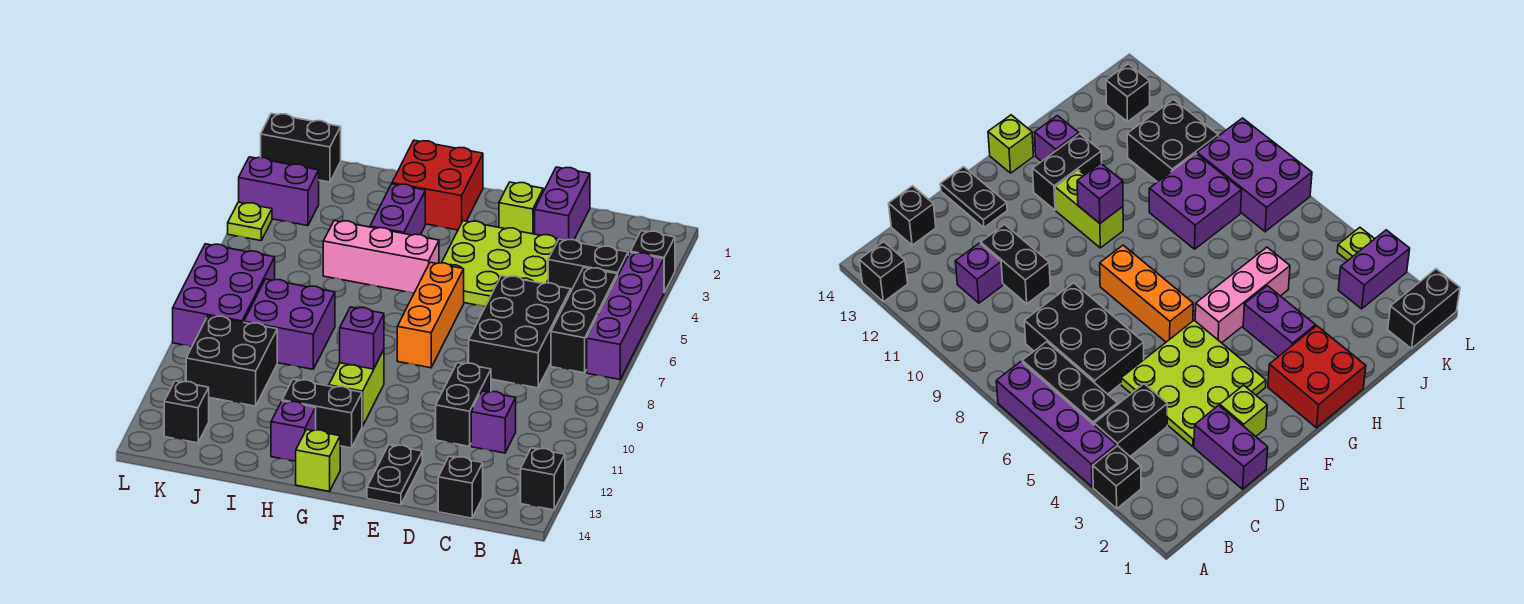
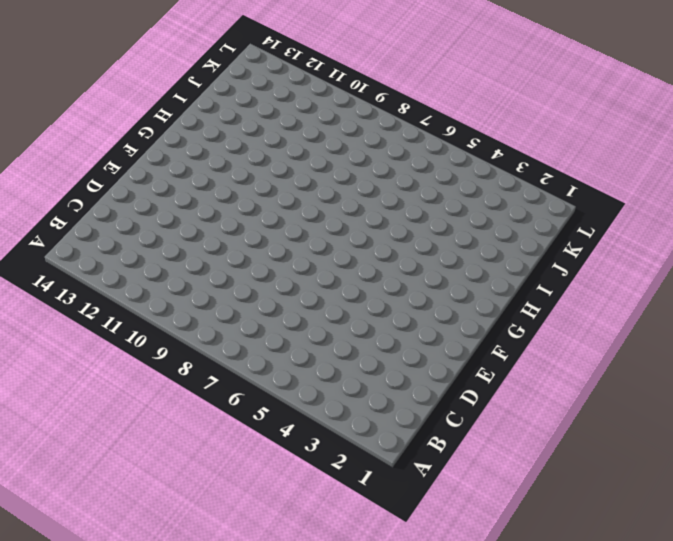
none -> black brick A3 level 1
none -> purple brick A4:A7 level 1
none -> black brick A13 level 1

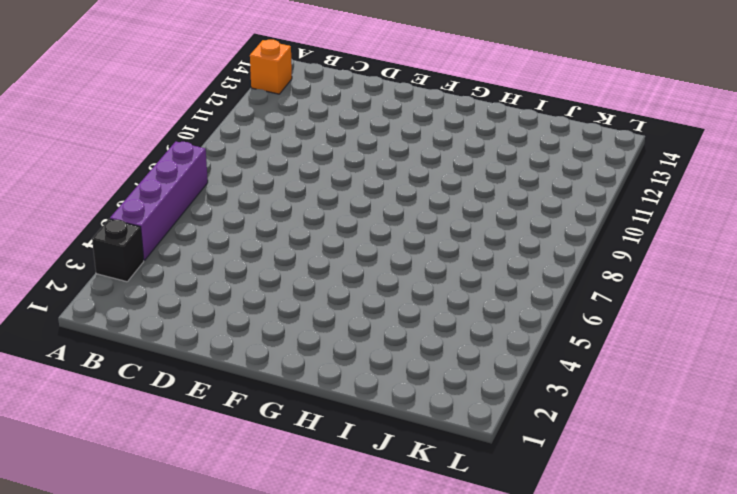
orange brick A13 level 1 -> black brick A13 level 1
none -> black brick B4:C4 level 1
none -> black brick B5:B7 level 1
none -> black brick C6:D8 level 1

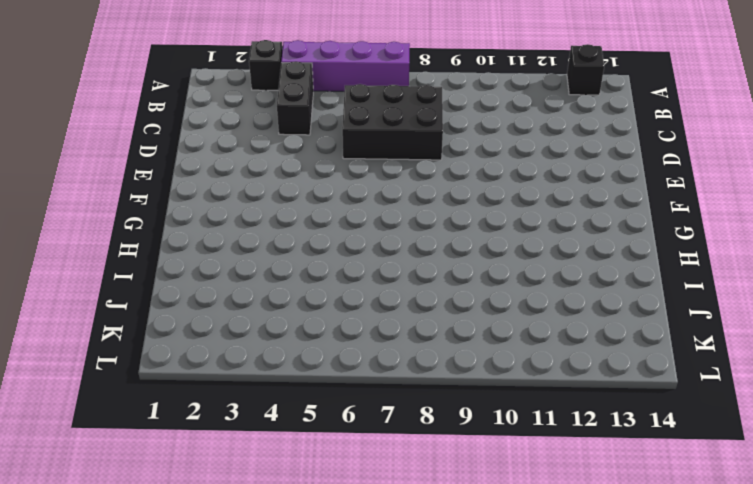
none -> black brick B5:B7 level 1
none -> purple brick C11 level 1
none -> black brick C14 level 1

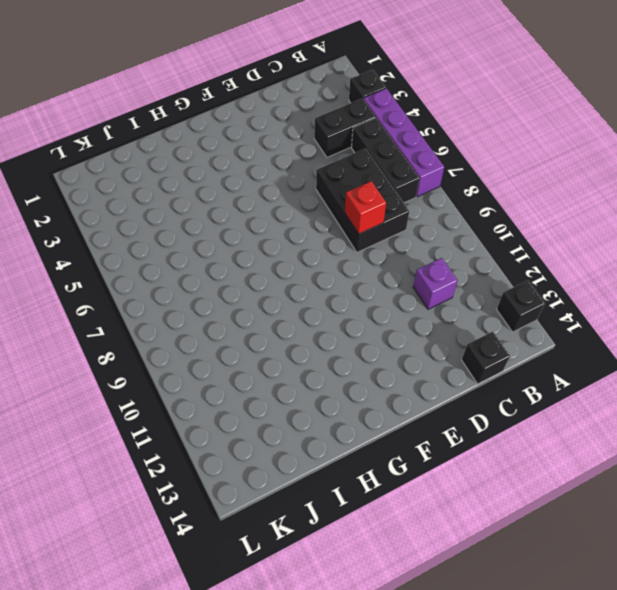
red brick D8 level 2 -> none
none -> purple brick D1:D2 level 1
none -> lime plate D3:F5 level 1
none -> black brick D10:D11 level 1

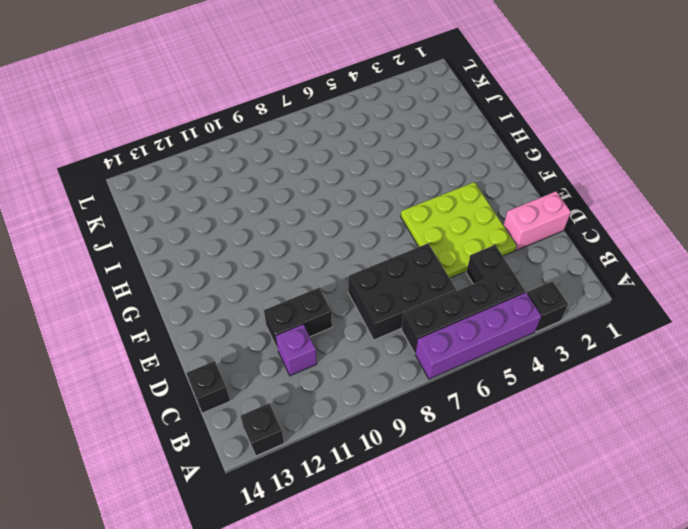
pink brick D1:D2 level 1 -> purple brick D1:D2 level 1
none -> lime brick E2 level 1
none -> black plate E13:E14 level 1
none -> orange brick F6:F8 level 1

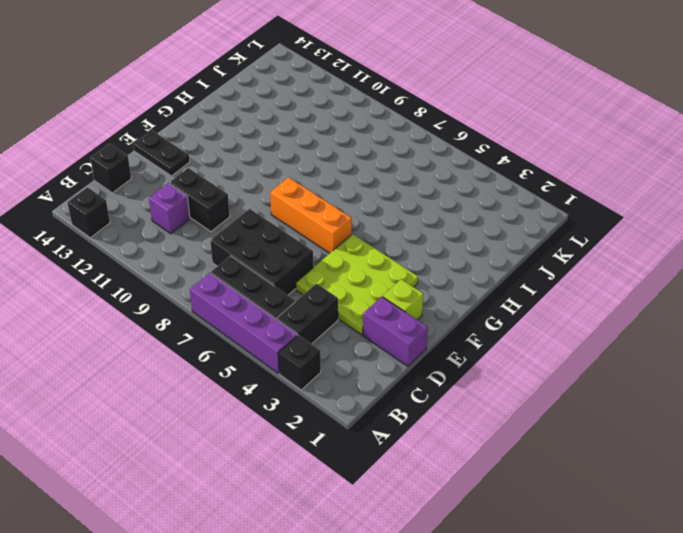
none -> red brick G1:H2 level 1
none -> pink brick G5:I5 level 1
none -> lime brick G10:G11 level 1

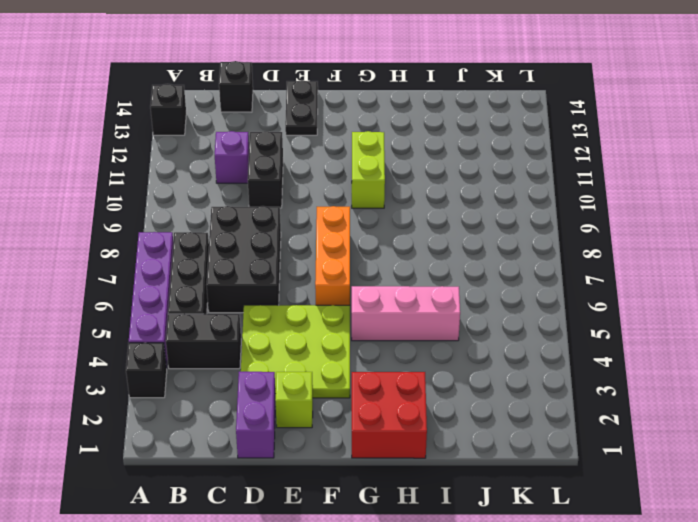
none -> black brick G12:H12 level 1
none -> lime brick G14 level 1
none -> purple brick H3:H4 level 1

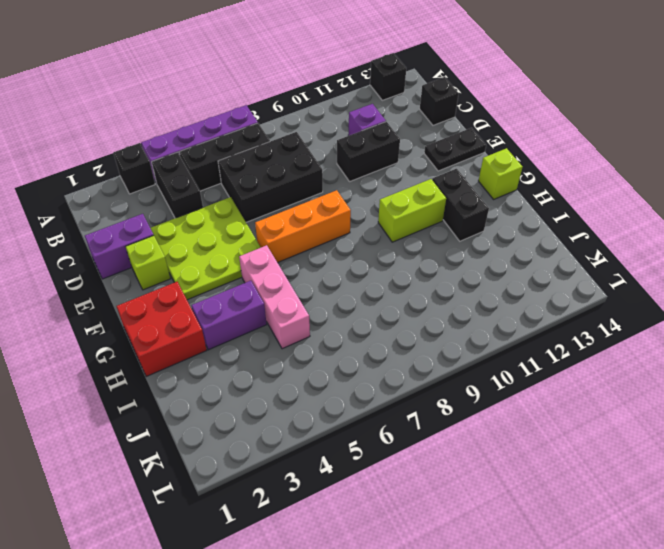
none -> purple brick H13 level 1
none -> purple brick I8:J9 level 1
none -> black brick J10:K11 level 1

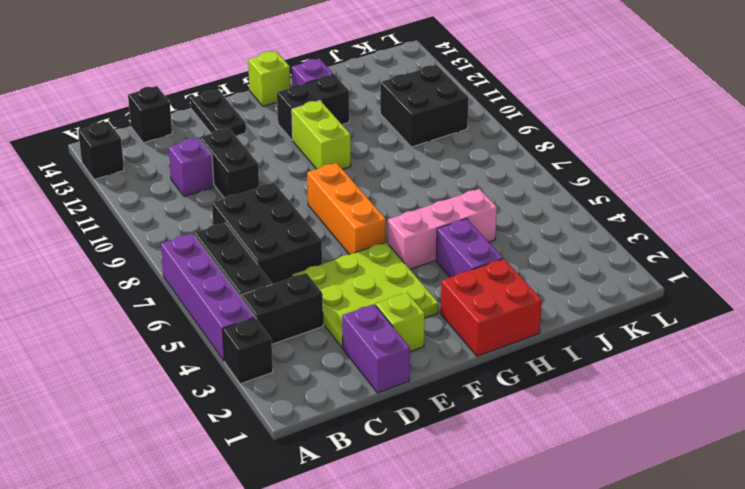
none -> purple brick I8:J9 level 1
none -> black brick K1:L1 level 1
none -> purple brick K3:L3 level 1

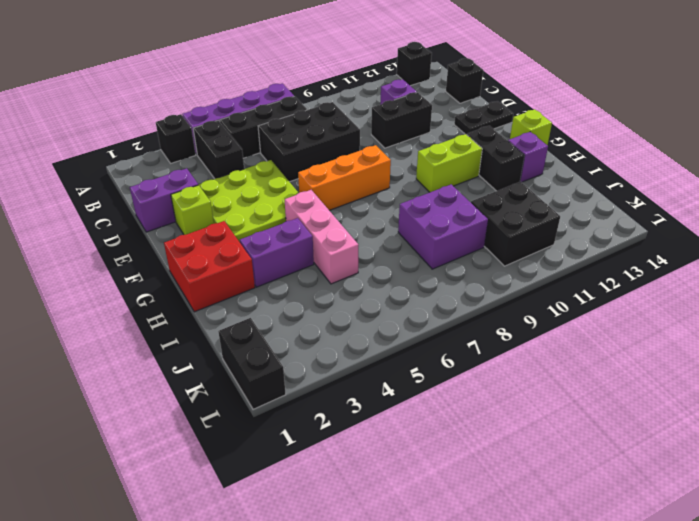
none -> purple brick K3:L3 level 1
none -> purple brick K7:L9 level 1
none -> black brick K13 level 1

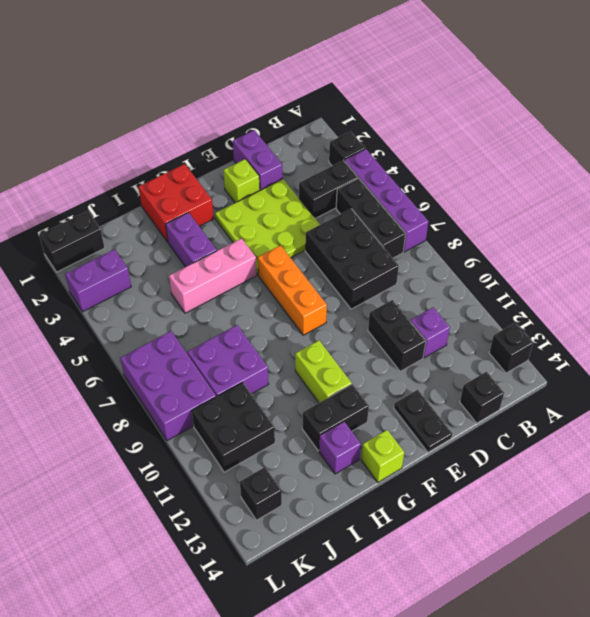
none -> lime plate L4 level 1
none -> purple brick G10 level 2

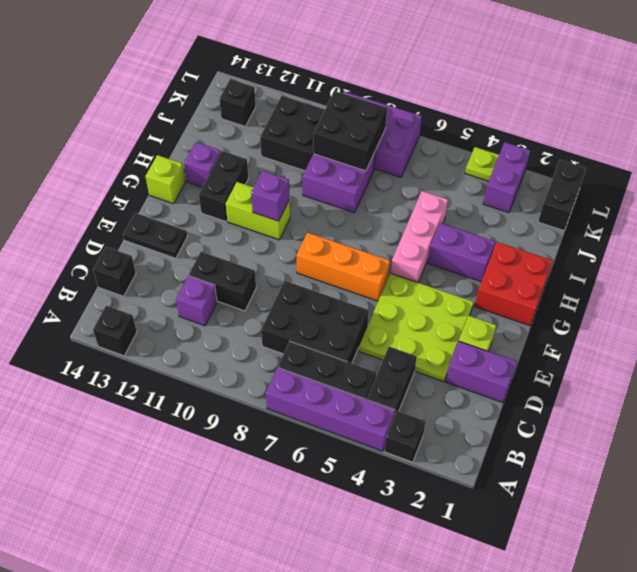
black brick J8:K9 level 2 -> none

